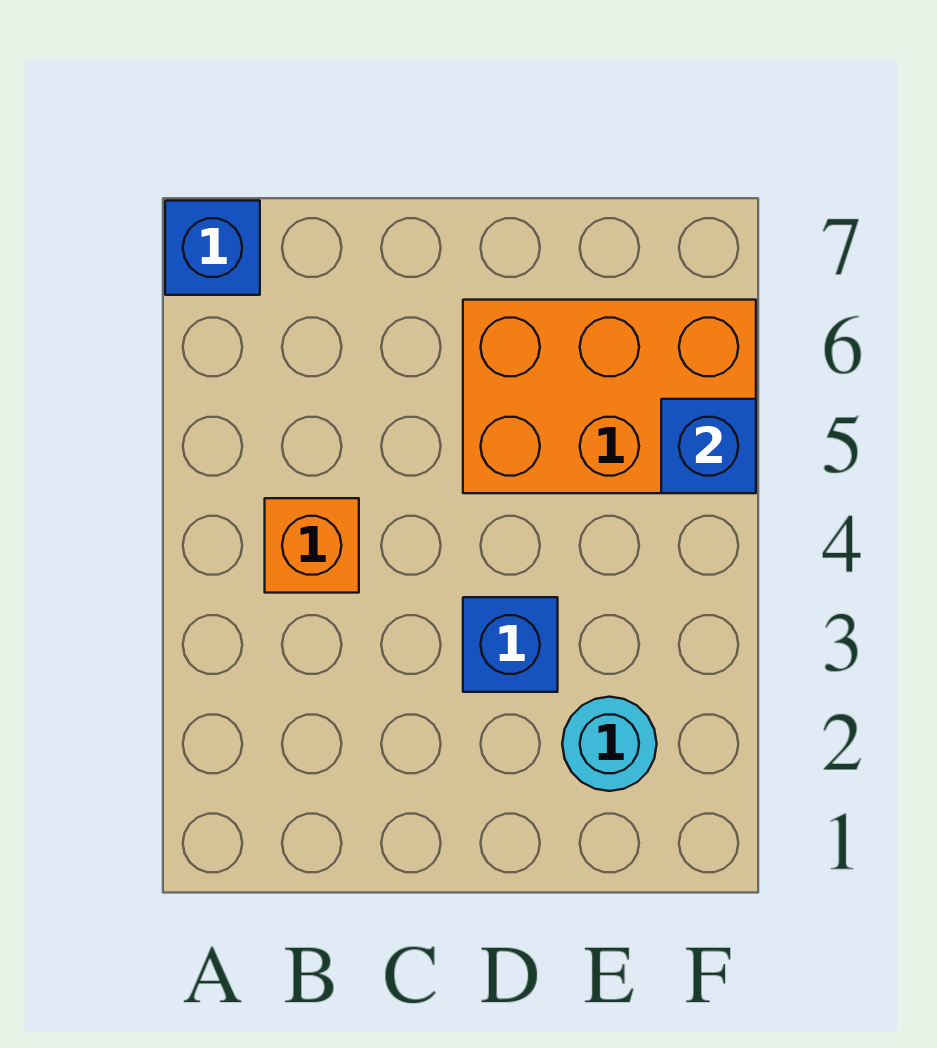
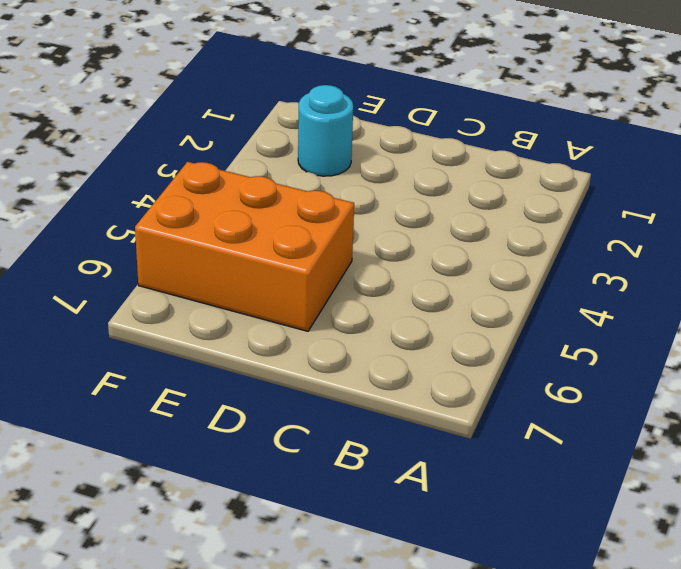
none -> blue brick A7 level 1
none -> orange brick B4 level 1

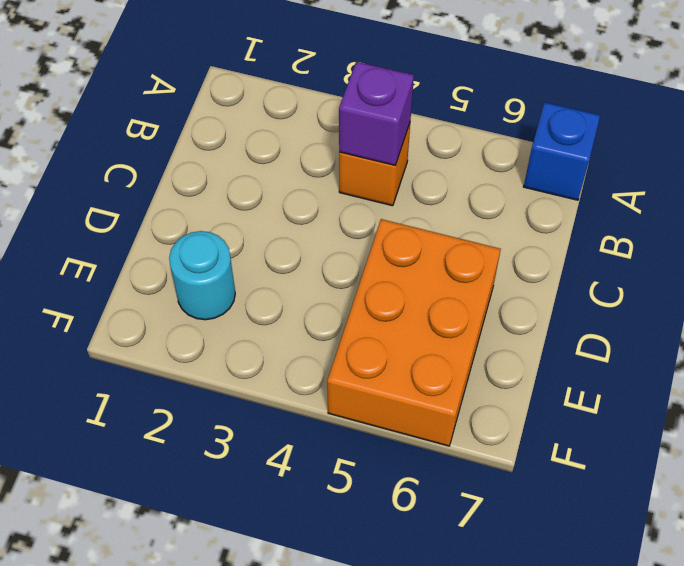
purple brick B4 level 2 -> none
none -> blue brick D3 level 1
none -> blue brick F5 level 2

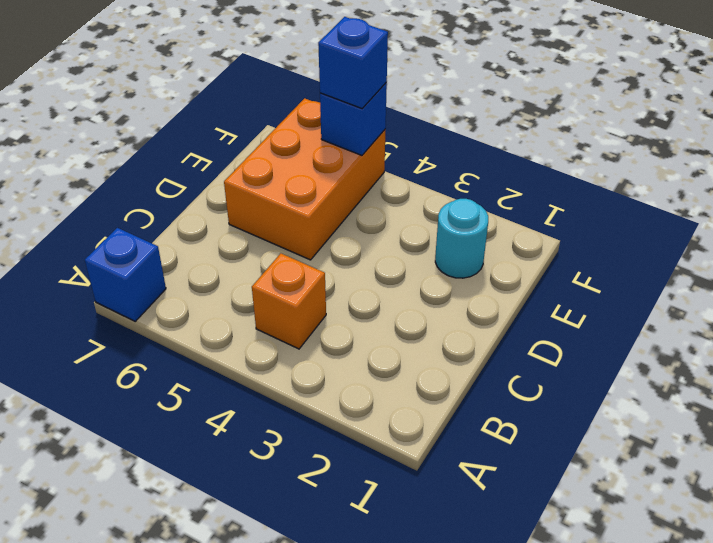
blue brick F5 level 3 -> blue brick D3 level 1

